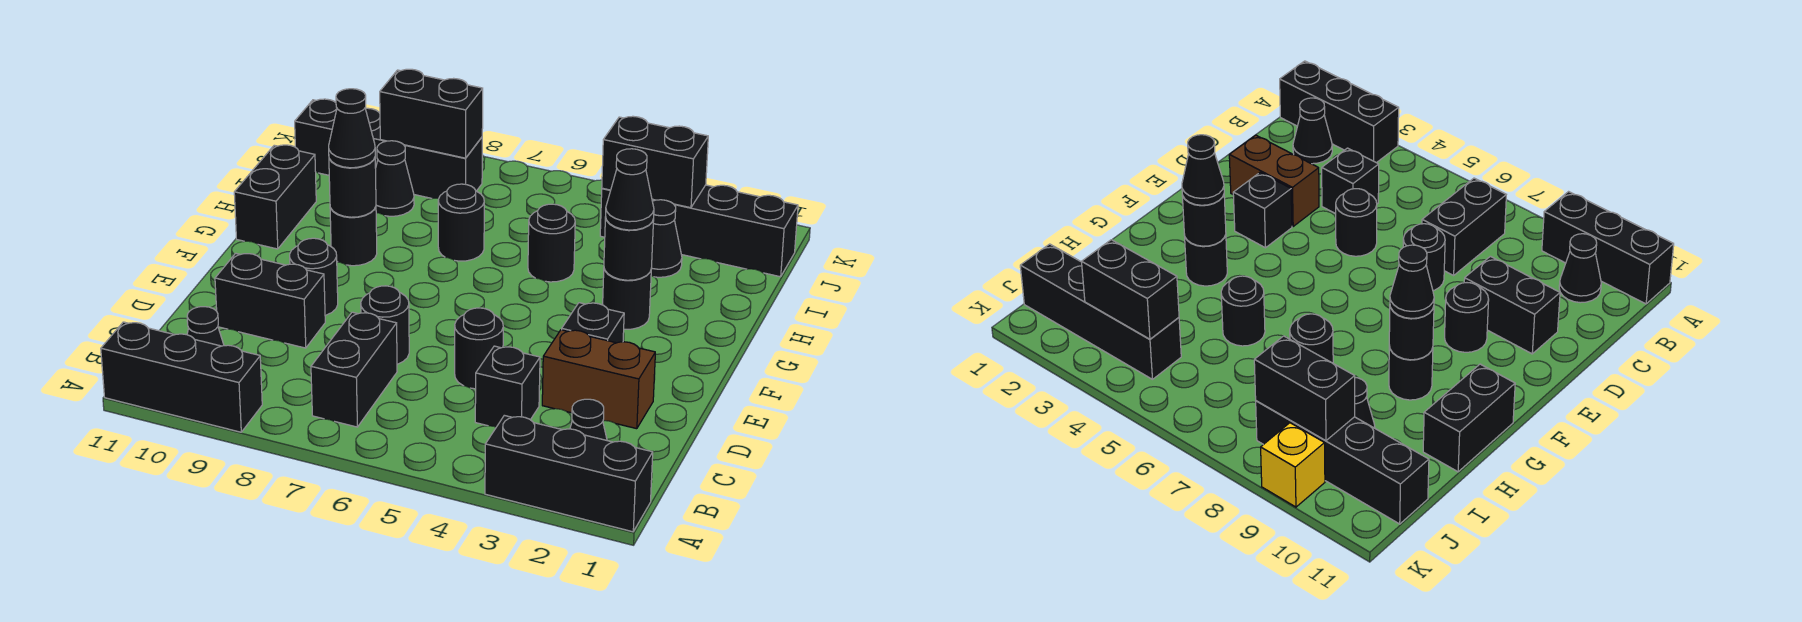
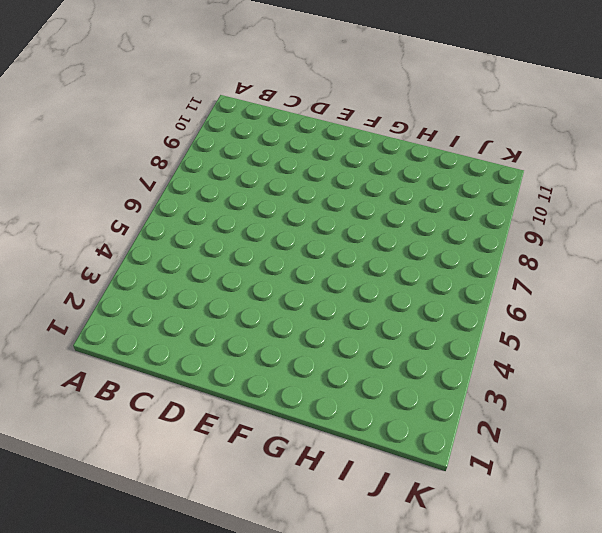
none -> black brick A1:A3 level 1
none -> black brick A9:A11 level 1
none -> black cone B2 level 1

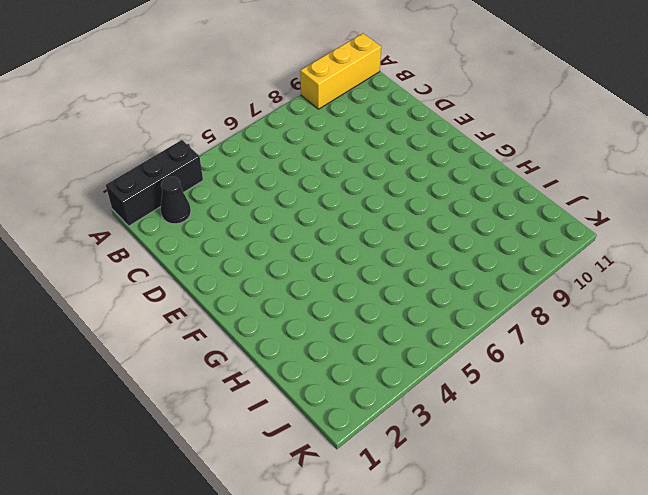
yellow brick A9:A11 level 1 -> black brick A9:A11 level 1
none -> black brick B7:C7 level 1
none -> black cone B10 level 1
none -> black brick C4 level 1

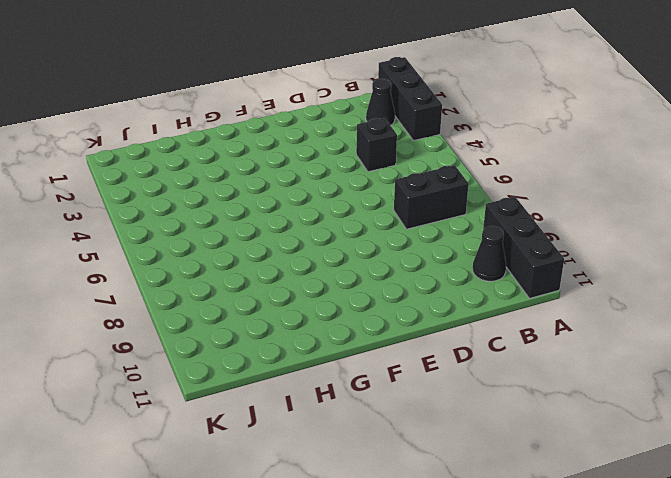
none -> brown brick D2:D3 level 1
none -> black round brick D5 level 1
none -> black round brick D7 level 1

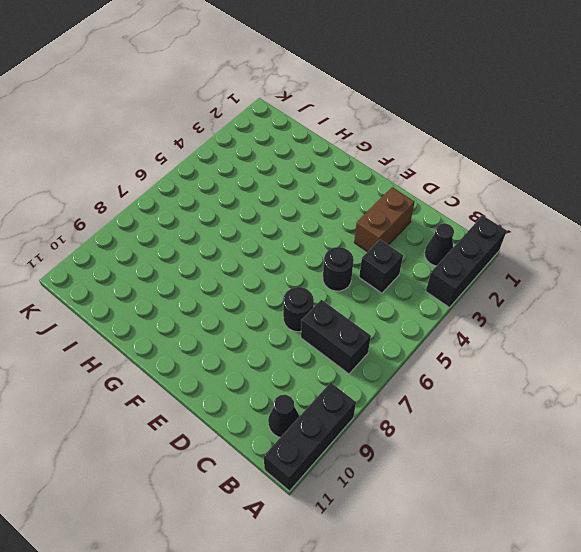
none -> black brick D9:D10 level 1
none -> black brick E3 level 1
none -> black round brick E9 level 1

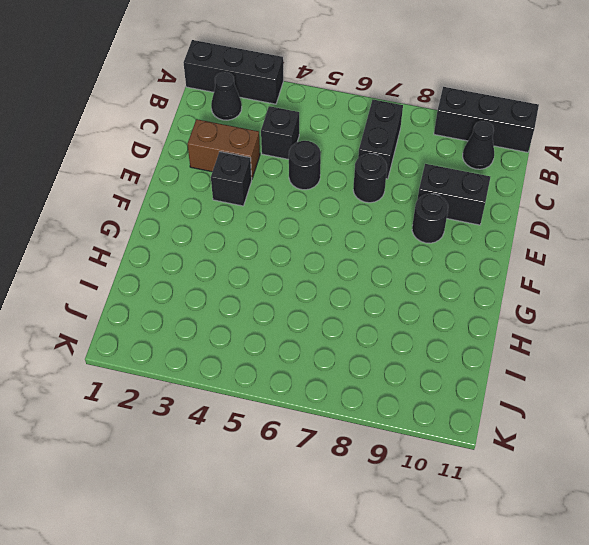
none -> black round brick G3 level 1
none -> black round brick G9 level 1
none -> black brick G11:H11 level 1

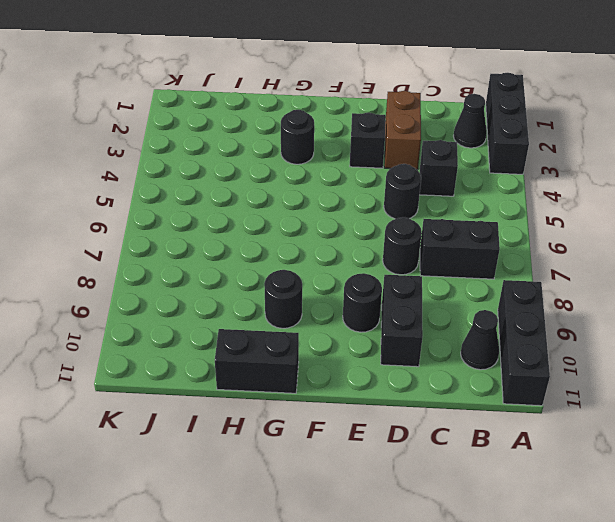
none -> black round brick H5 level 1
none -> black round brick H7 level 1
none -> black cone I3 level 1

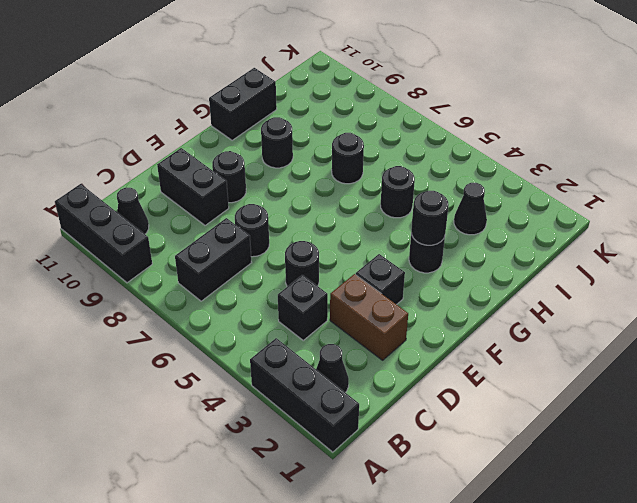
none -> black cone I9 level 1
none -> black brick J1:J4 level 1
none -> black brick J8:J11 level 1

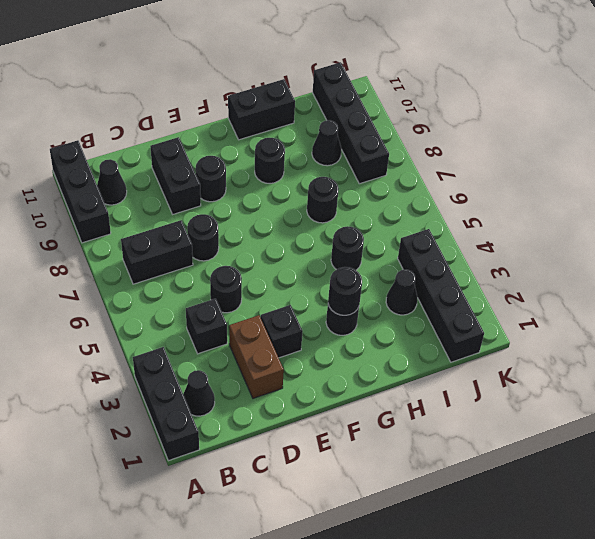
none -> yellow brick K9 level 1
none -> black round brick G9 level 2
none -> black brick J3:J4 level 2

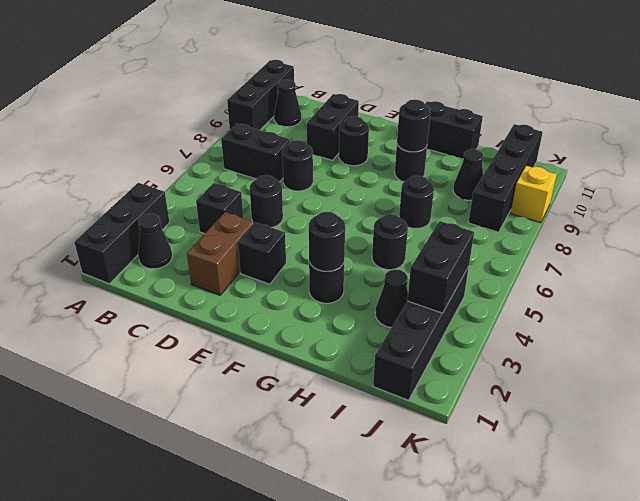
none -> black brick J8:J9 level 2
none -> black cone G3 level 3
none -> black cone G9 level 3

